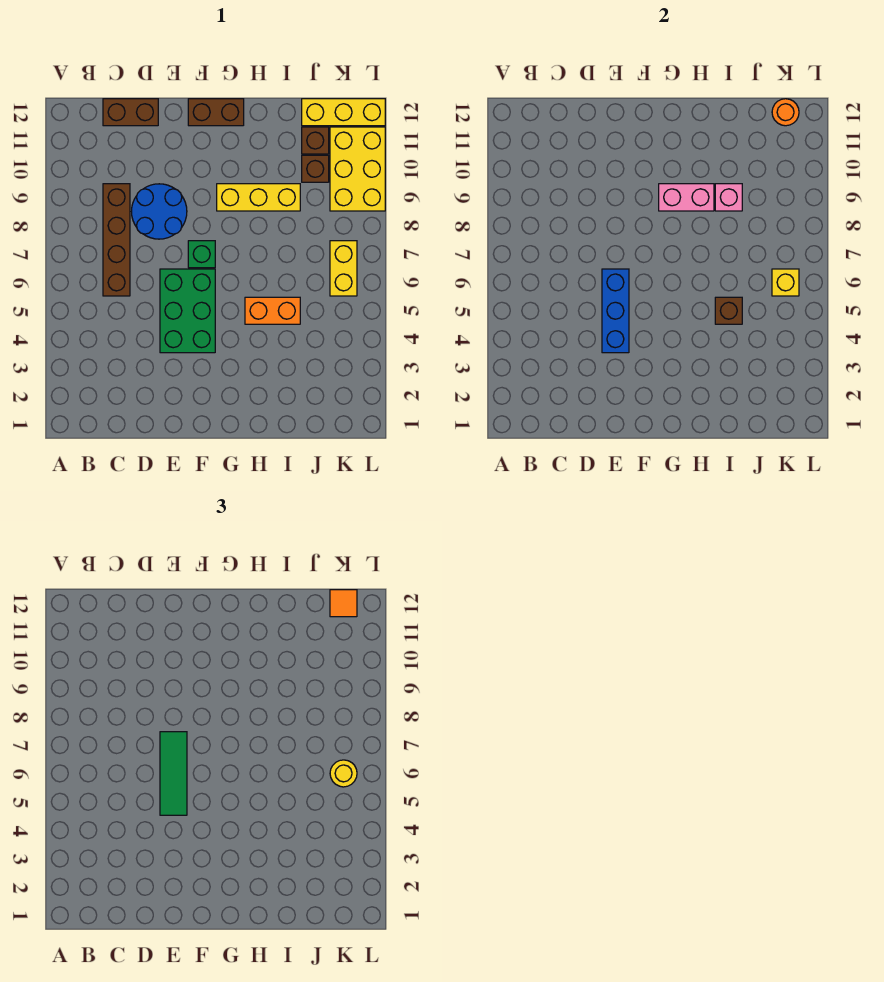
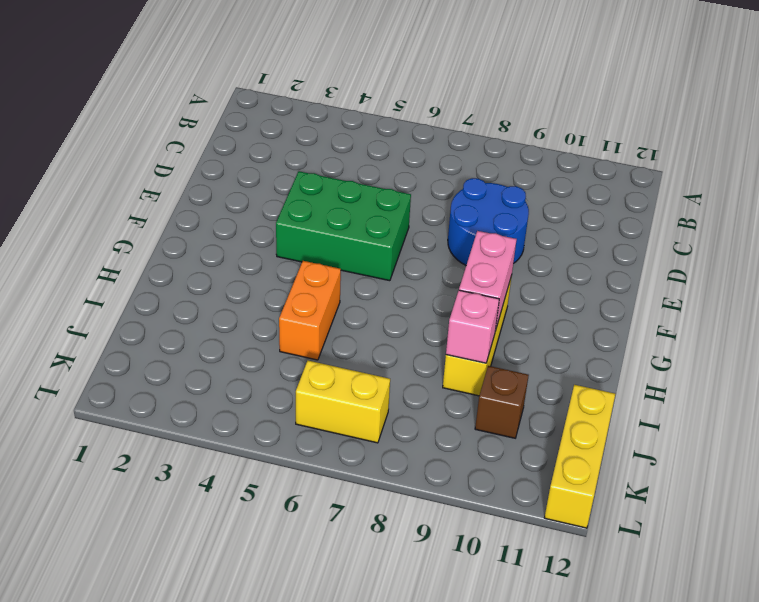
none -> brown brick C6:C9 level 1
none -> brown brick C12:D12 level 1
none -> green brick F7 level 1

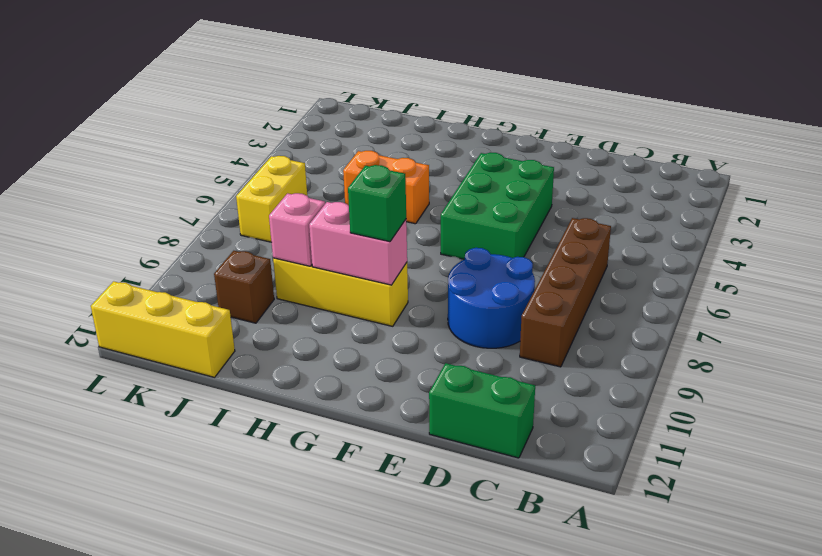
green brick C12:D12 level 1 -> brown brick C12:D12 level 1
green brick G9 level 3 -> green brick F7 level 1
none -> brown brick F12:G12 level 1
none -> brown brick J11 level 1
none -> yellow brick K9:L11 level 1

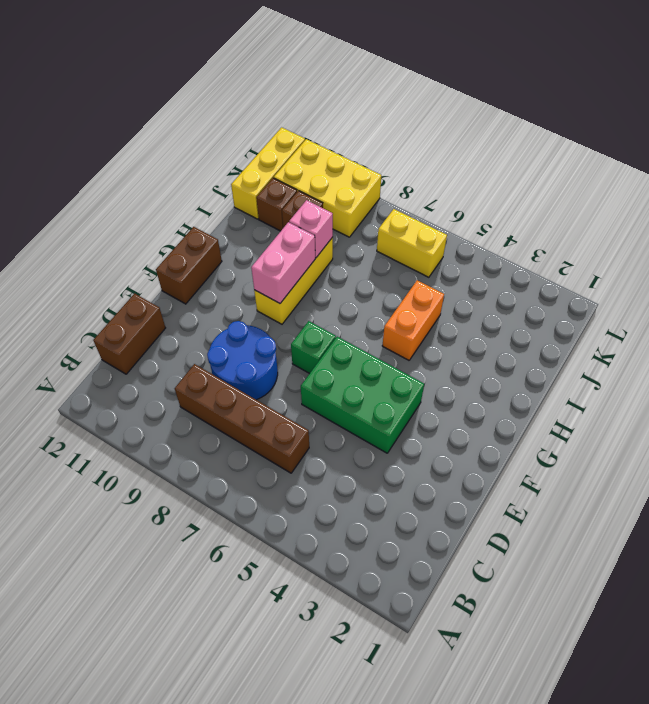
none -> blue brick E4:E6 level 2
none -> brown brick I5 level 2
none -> yellow brick K6 level 2

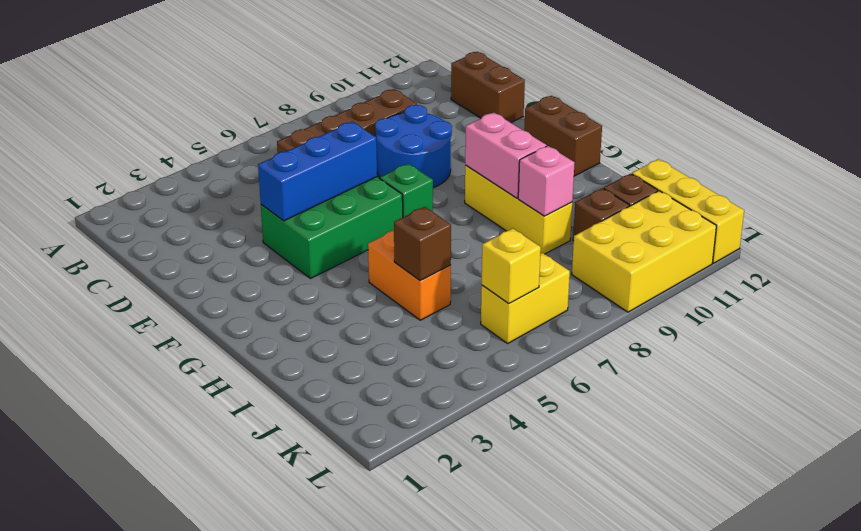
none -> orange round brick K12 level 2
none -> green tile E5:E7 level 3
none -> yellow round brick K6 level 3

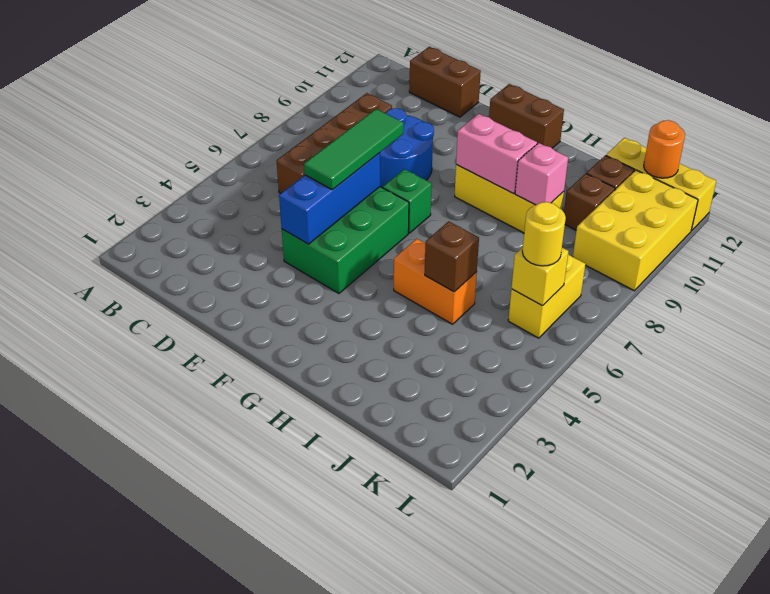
none -> orange tile K12 level 3

